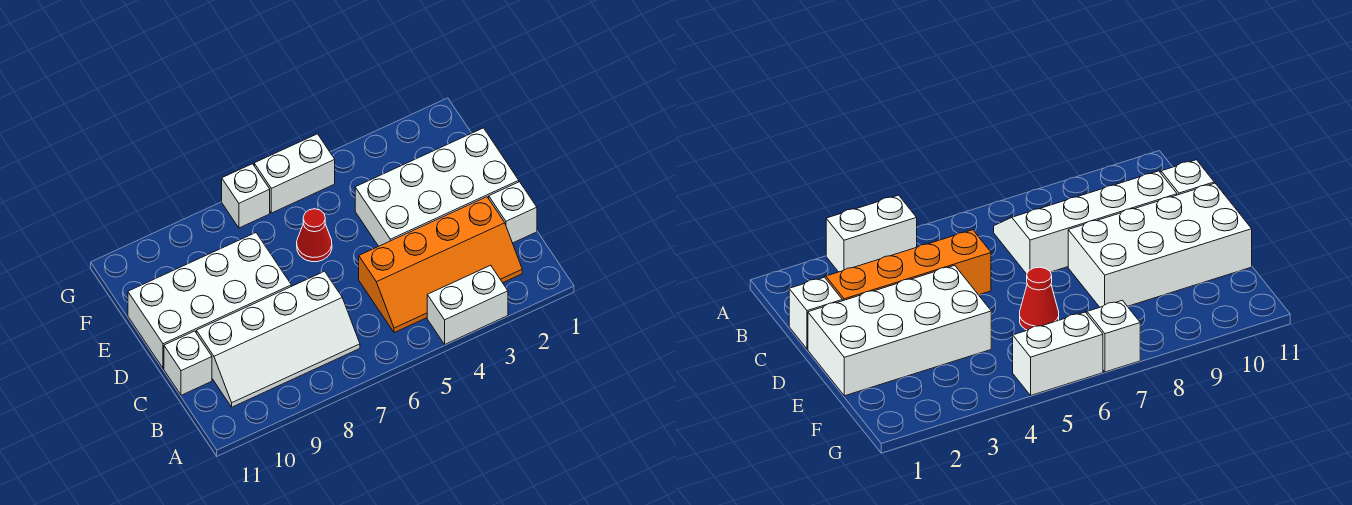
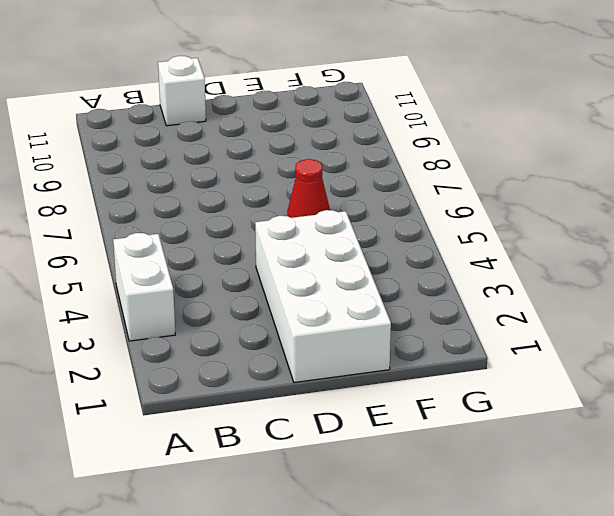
none -> orange slope B2:C5 level 1 top C
none -> white slope B7:C10 level 1 top C

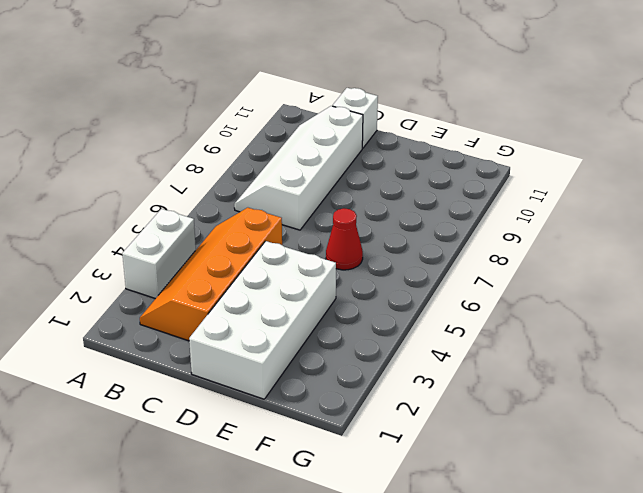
none -> white brick C1 level 1
none -> white brick D8:E11 level 1

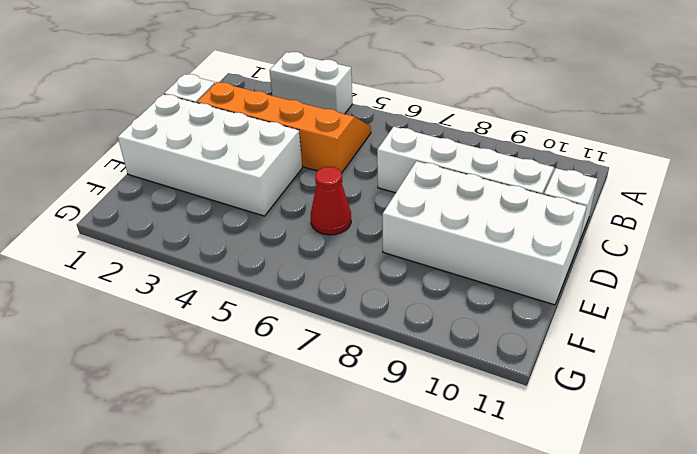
none -> white brick G5:G6 level 1
none -> white brick G7 level 1

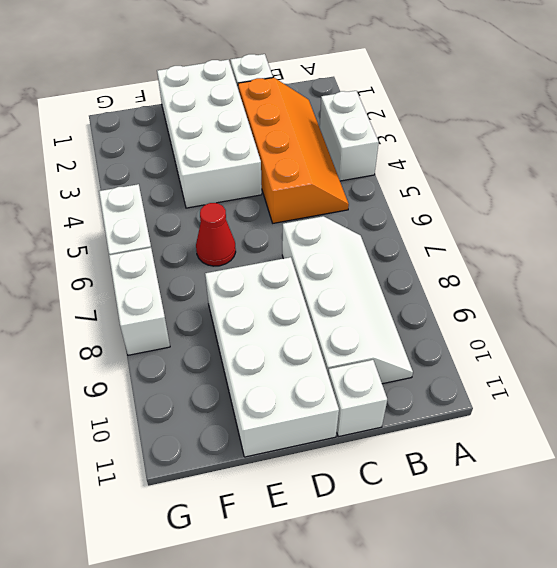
white brick G7:G8 level 1 -> white brick G7 level 1

